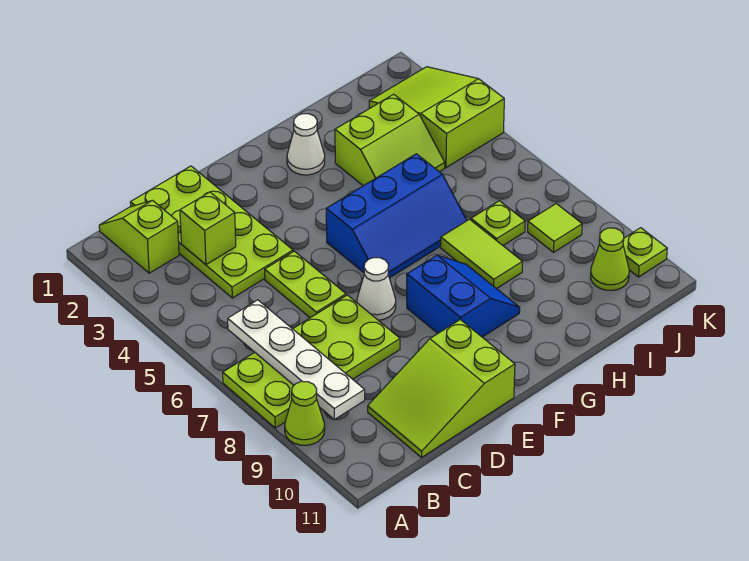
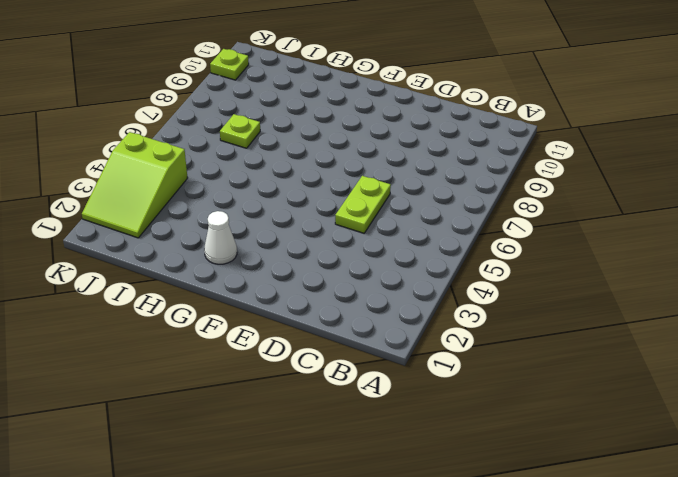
none -> lime plate A7:D8 level 1
none -> lime cone A9 level 1
none -> lime slope B1:B2 level 1 top 2

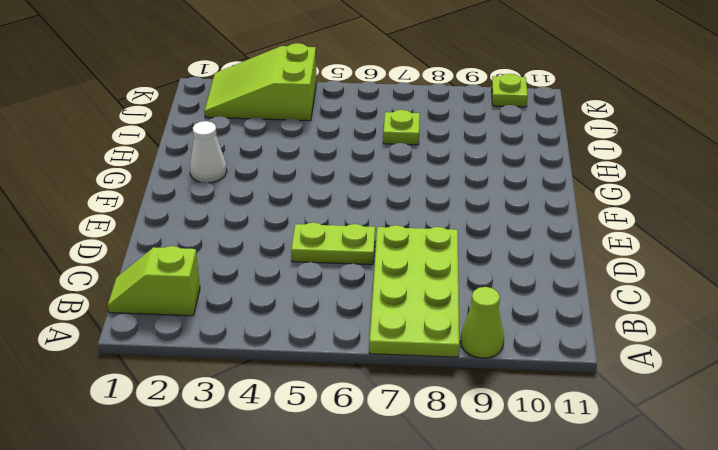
none -> lime plate C1:D4 level 1
none -> lime slope C10:E11 level 1 top E
none -> white cone E7 level 1

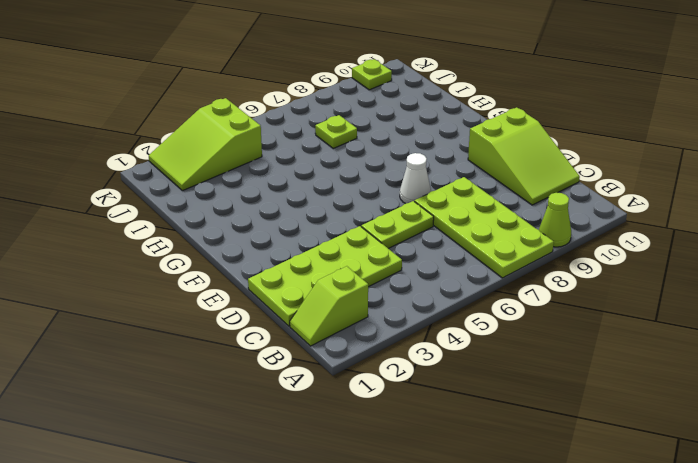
none -> blue slope F5:H6 level 1 top 5
none -> blue slope F8:G9 level 1 top F
none -> white cone G2 level 1

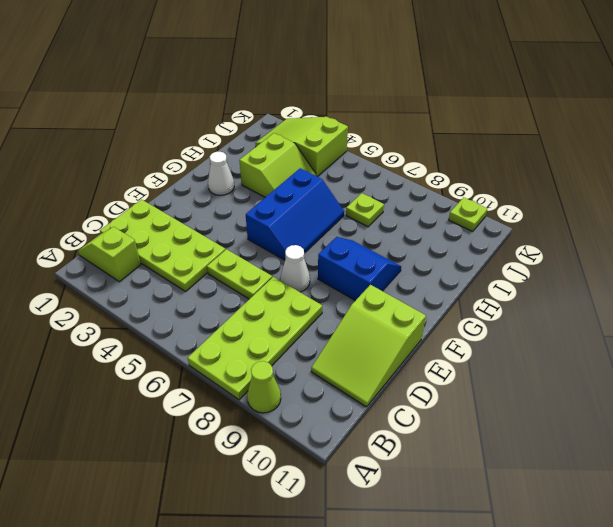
none -> lime tile H7:H8 level 1
none -> lime tile J8 level 1
none -> lime cone J10 level 1

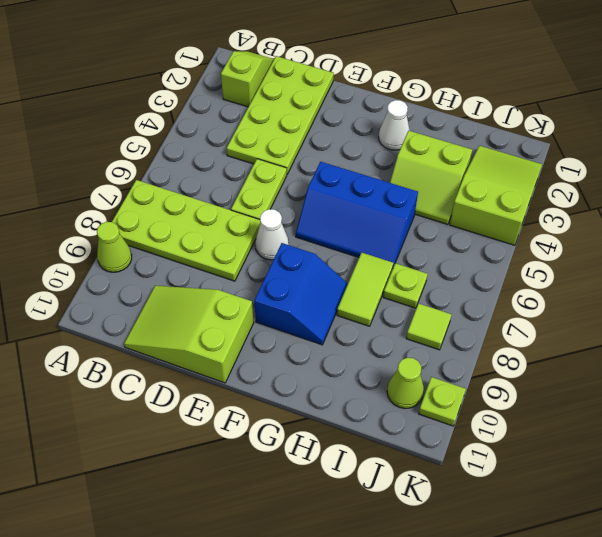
none -> white plate B6:B9 level 2
none -> lime brick C3 level 2

